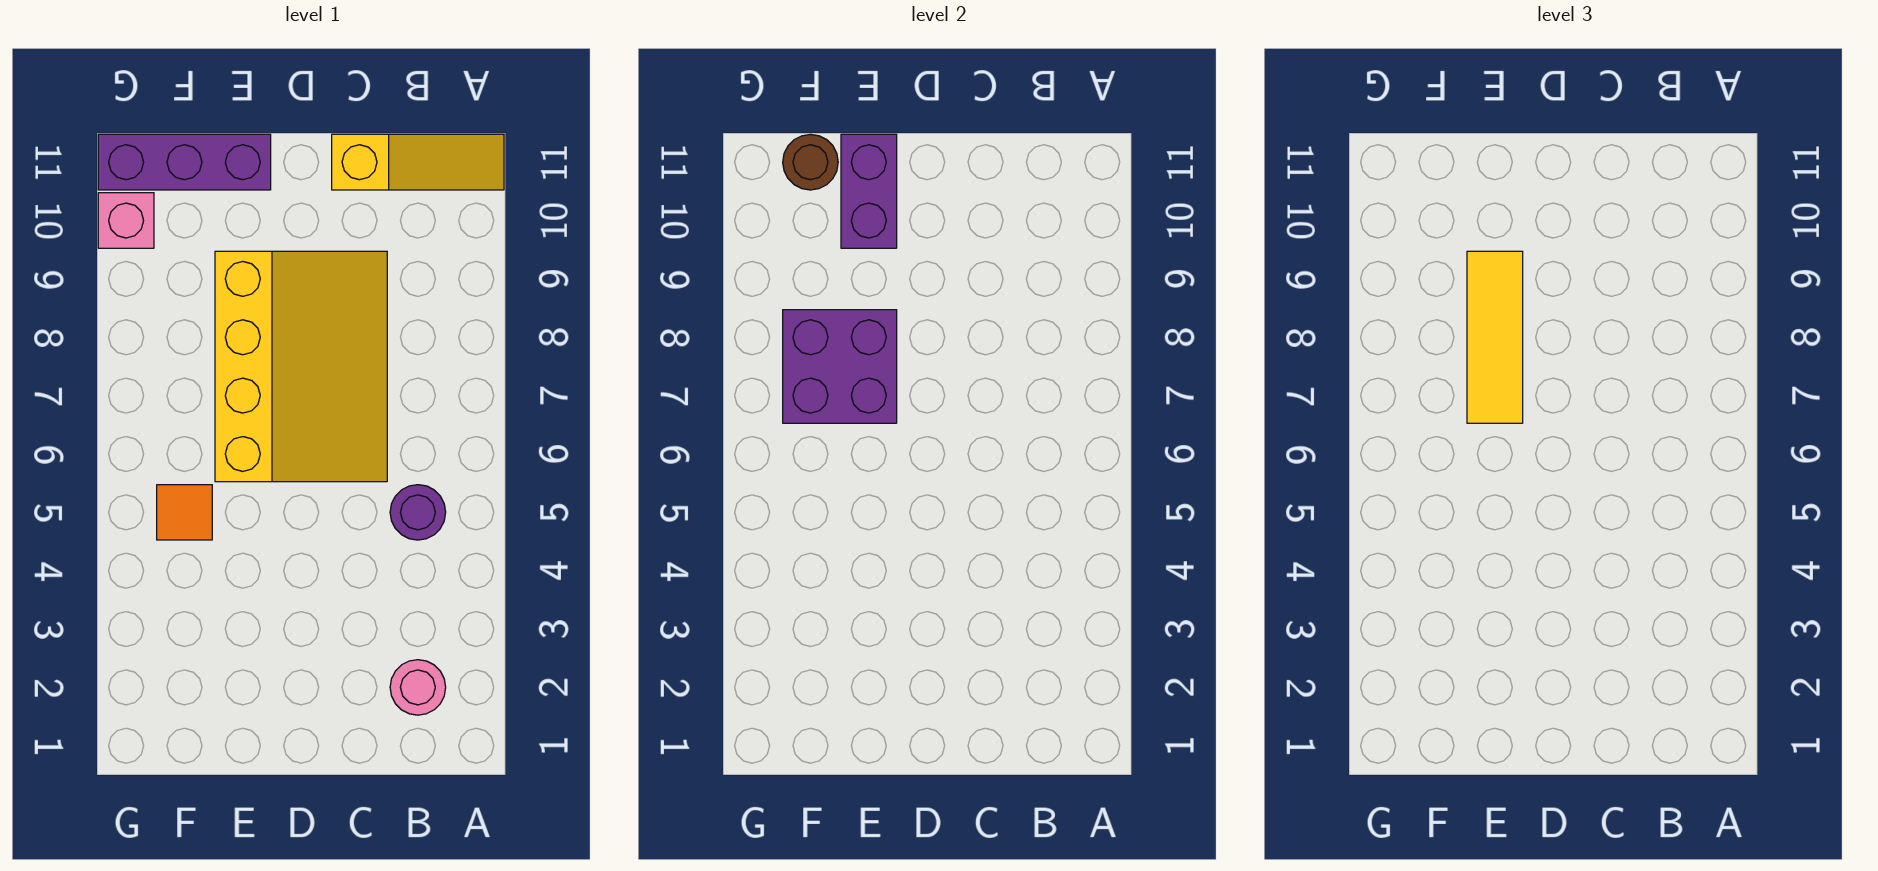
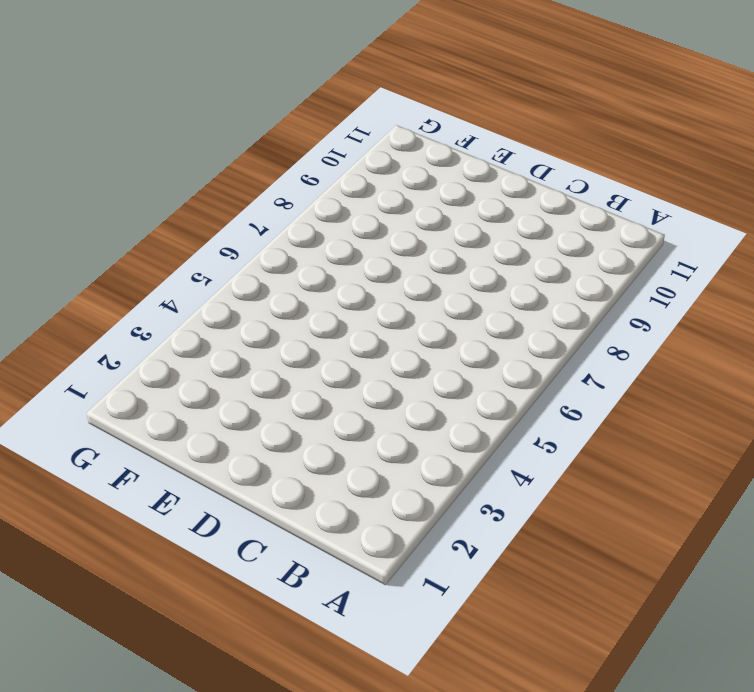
none -> yellow slope A11:C11 level 1 top C
none -> pink round brick B2 level 1

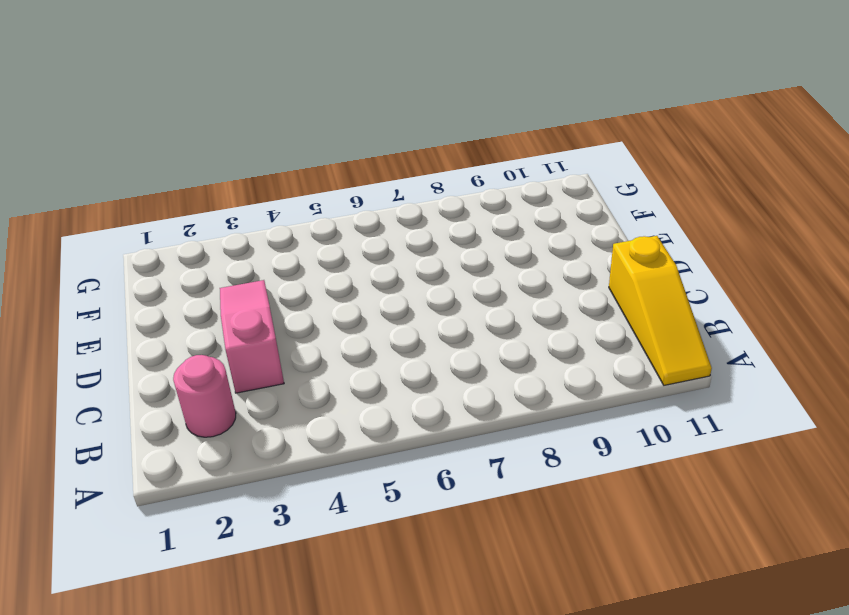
pink slope C3:E3 level 1 top C -> none
none -> purple round brick B5 level 1
none -> yellow slope C6:E9 level 1 top E

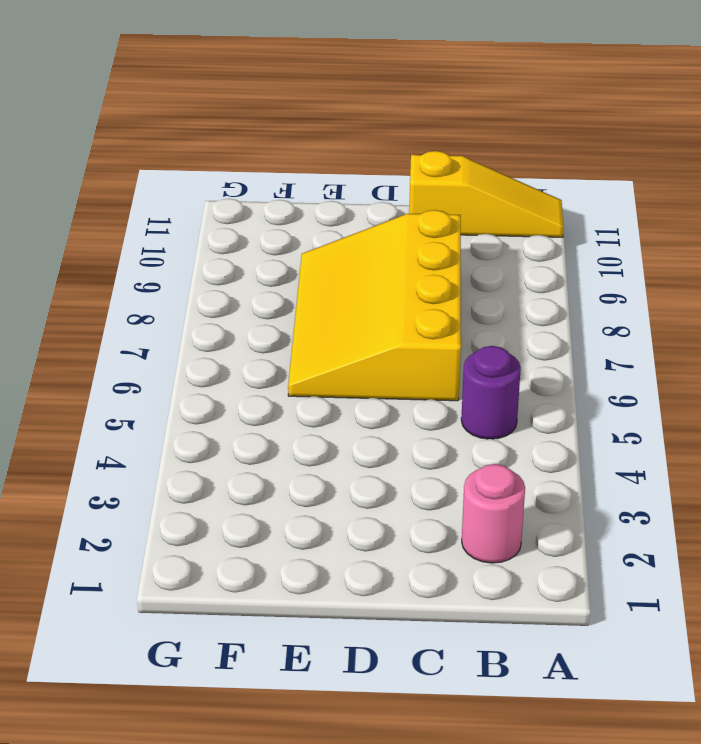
yellow slope C6:E9 level 1 top C -> yellow slope C6:E9 level 1 top E
none -> purple brick E11:G11 level 1
none -> orange tile F5 level 1

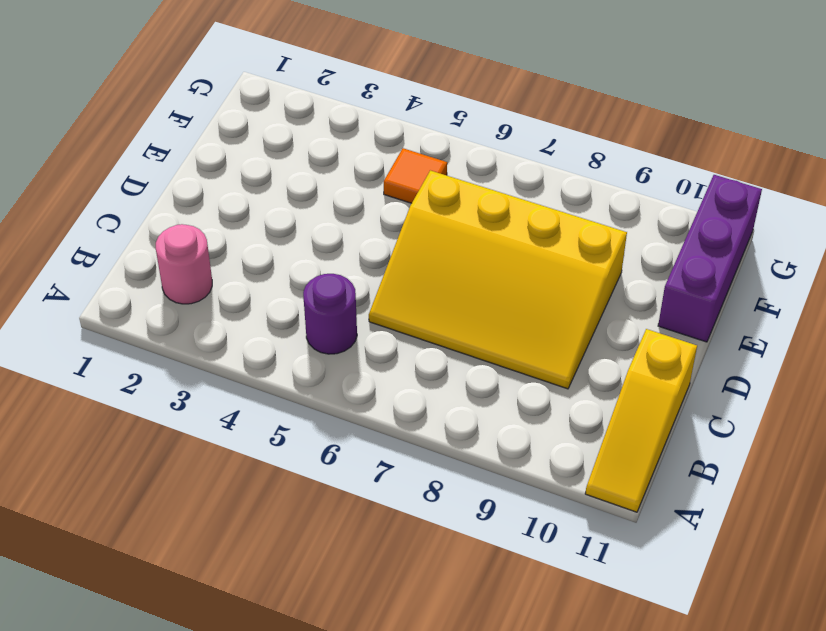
none -> pink brick G10 level 1
none -> purple brick E7:F8 level 2

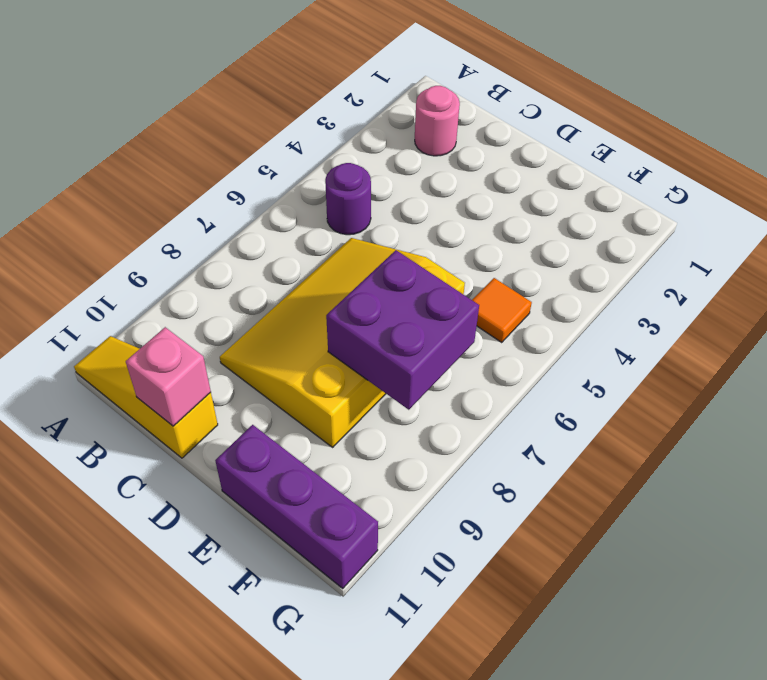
pink brick C11 level 2 -> pink brick G10 level 1
none -> purple brick E10:E11 level 2
none -> brown round brick F11 level 2

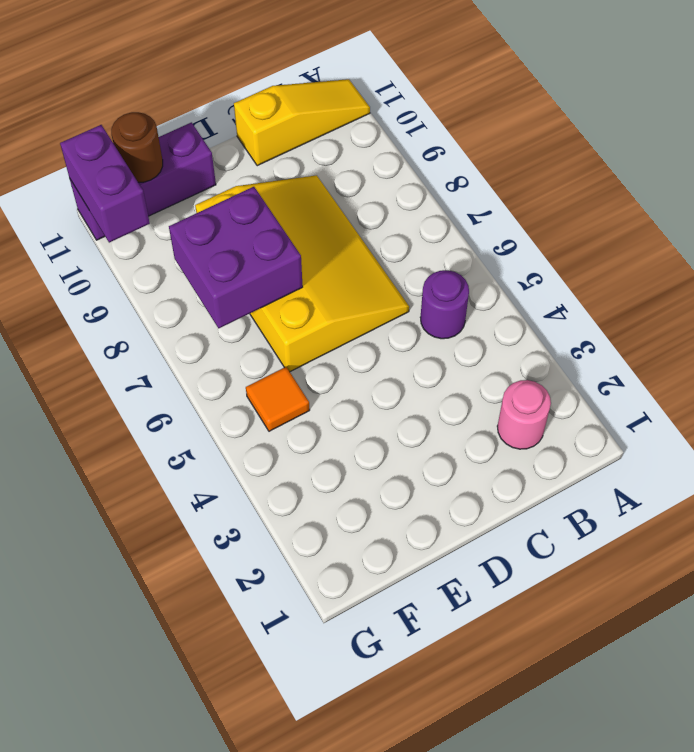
purple brick G10:G11 level 2 -> purple brick E10:E11 level 2
none -> pink brick G10 level 1
none -> yellow tile E7:E9 level 3

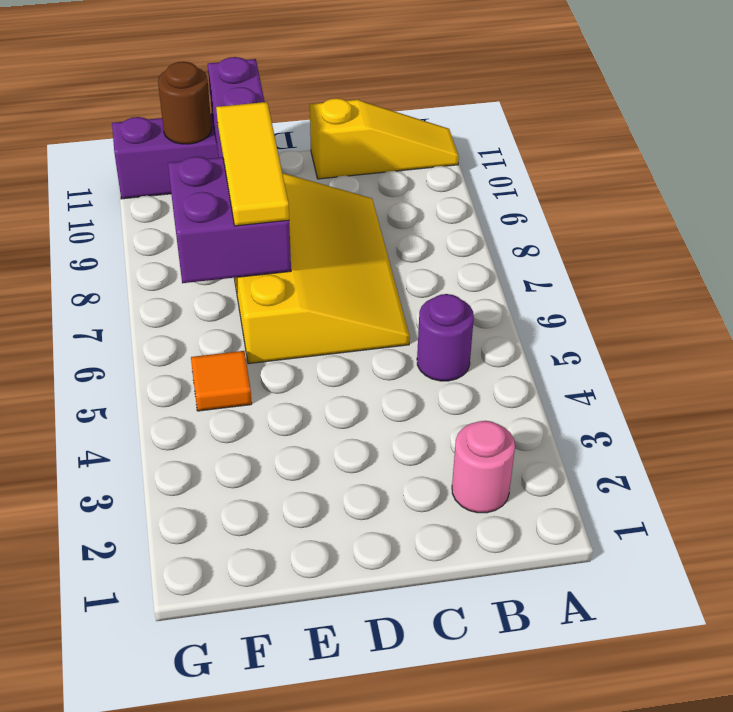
none -> pink brick G10 level 1

